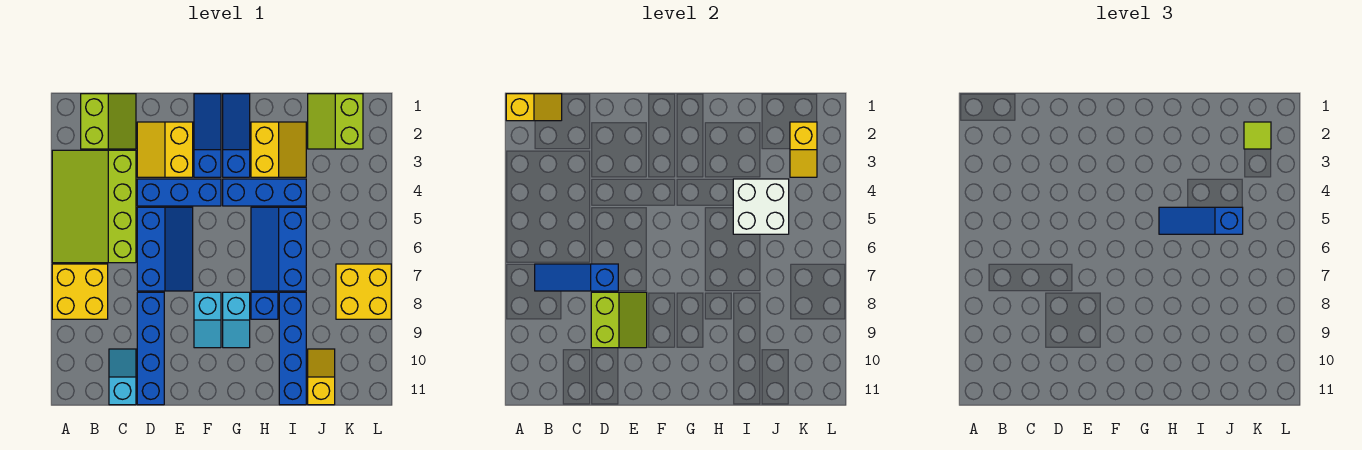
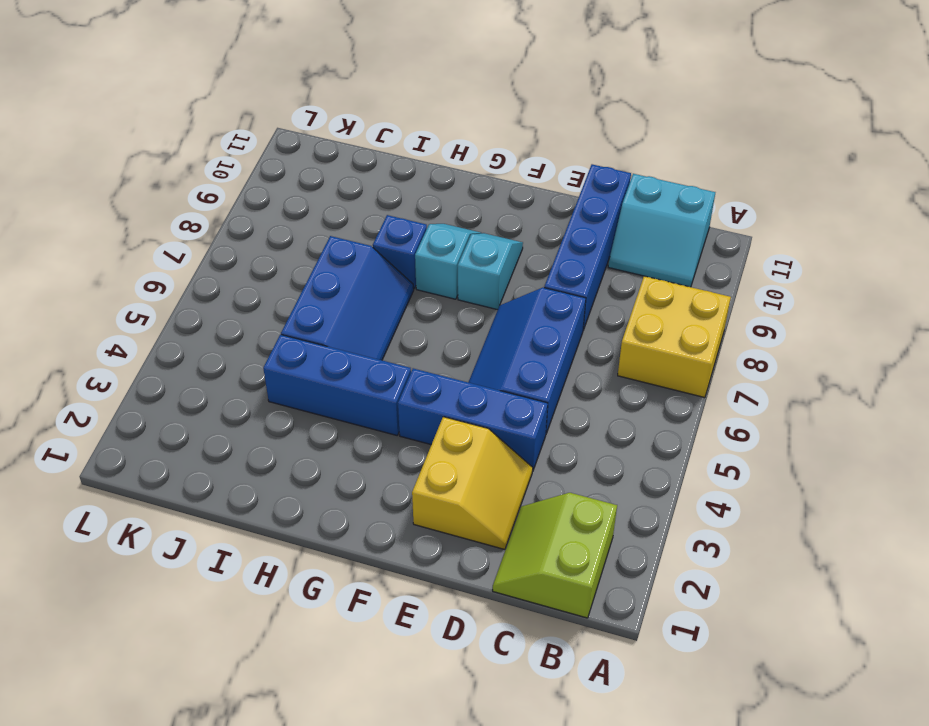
cyan slope B10:C11 level 1 top 11 -> cyan slope C10:C11 level 1 top 11
none -> lime slope A3:C6 level 1 top C
none -> blue slope F1:F3 level 1 top 3
none -> blue slope G1:G3 level 1 top 3

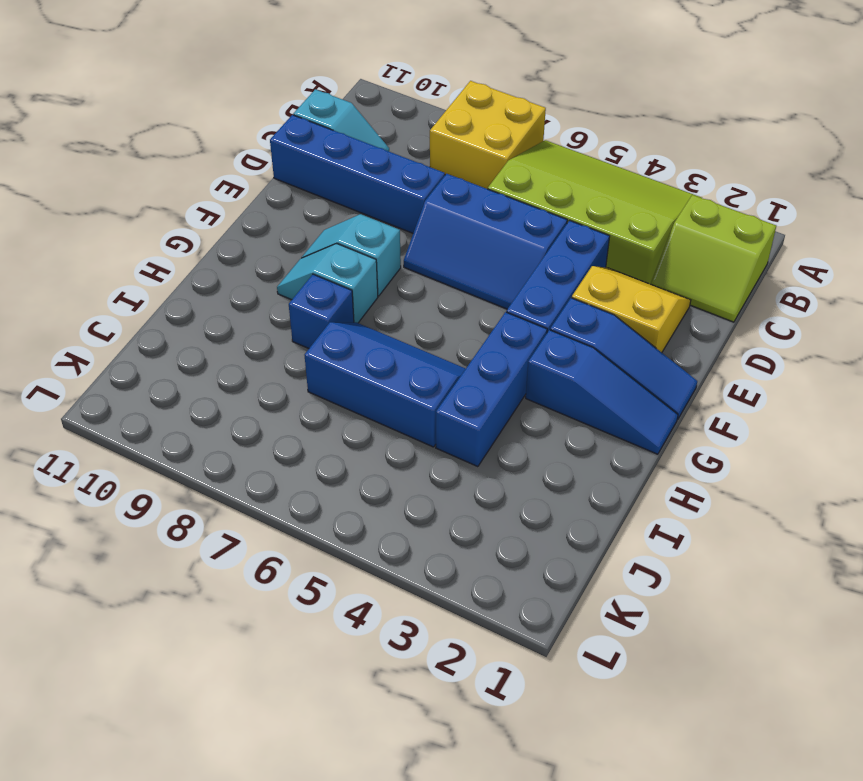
none -> yellow slope H2:I3 level 1 top H
none -> blue brick I8:I11 level 1
none -> lime slope J1:K2 level 1 top K

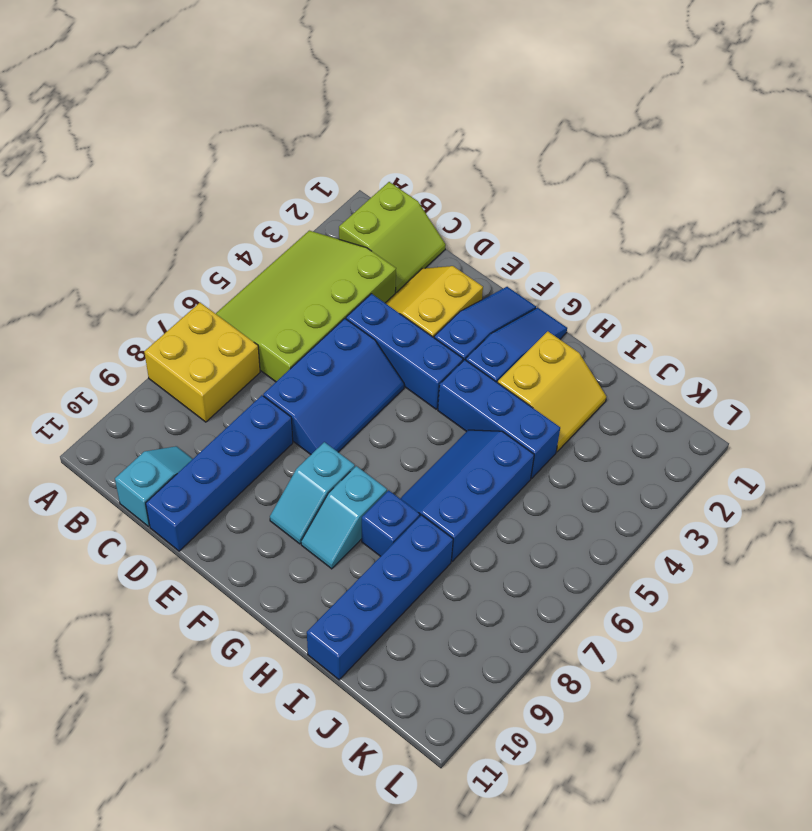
none -> lime slope J1:K2 level 1 top K
none -> yellow slope J10:J11 level 1 top 11
none -> yellow brick K7:L8 level 1

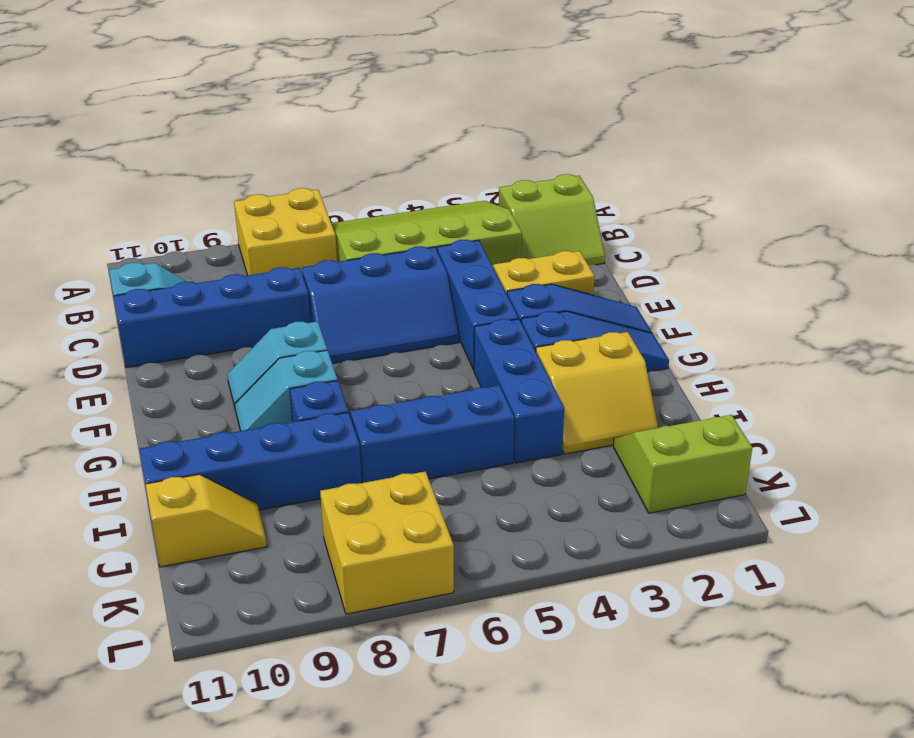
none -> yellow slope A1:B1 level 2 top A
none -> blue slope B7:D7 level 2 top D
none -> lime slope D8:E9 level 2 top D

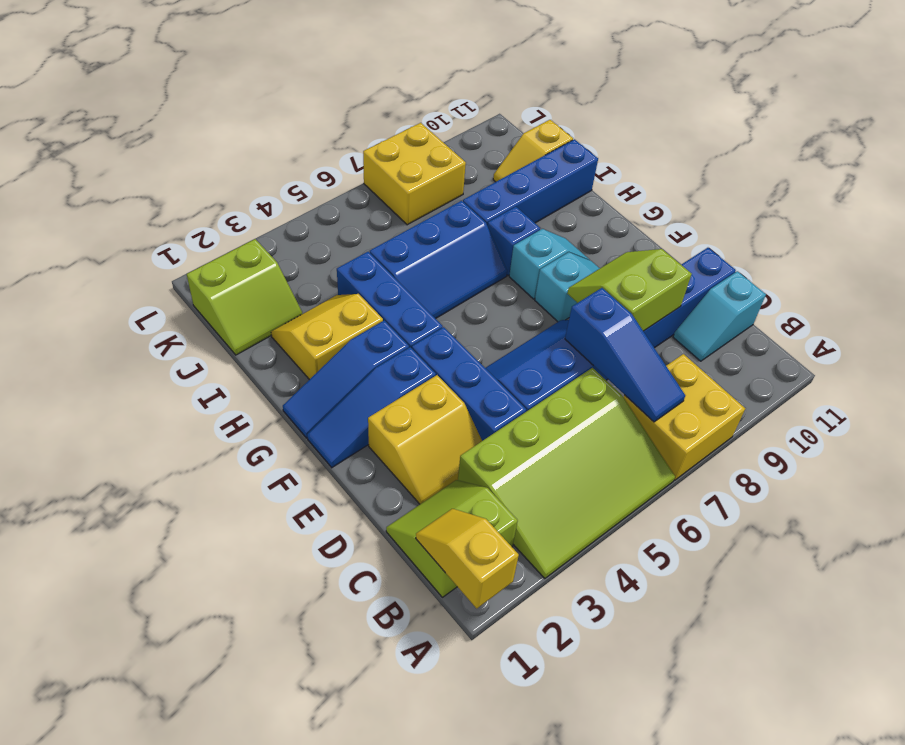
none -> white brick I4:J5 level 2
none -> yellow slope K2:K3 level 2 top 2
none -> blue slope H5:J5 level 3 top J

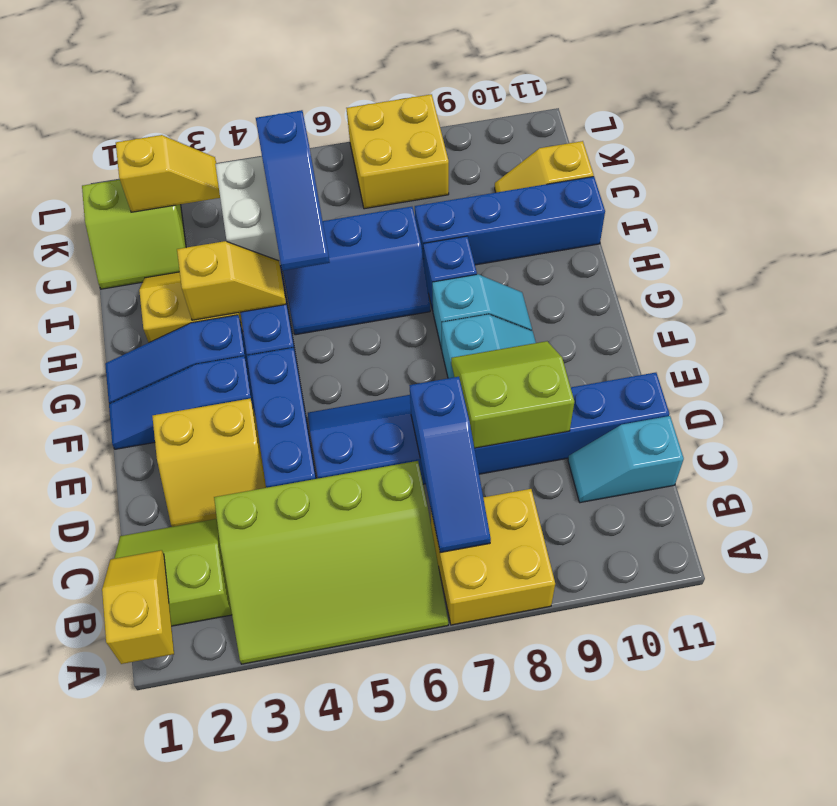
yellow slope H3:H4 level 2 top 3 -> none
none -> lime tile K2 level 3

